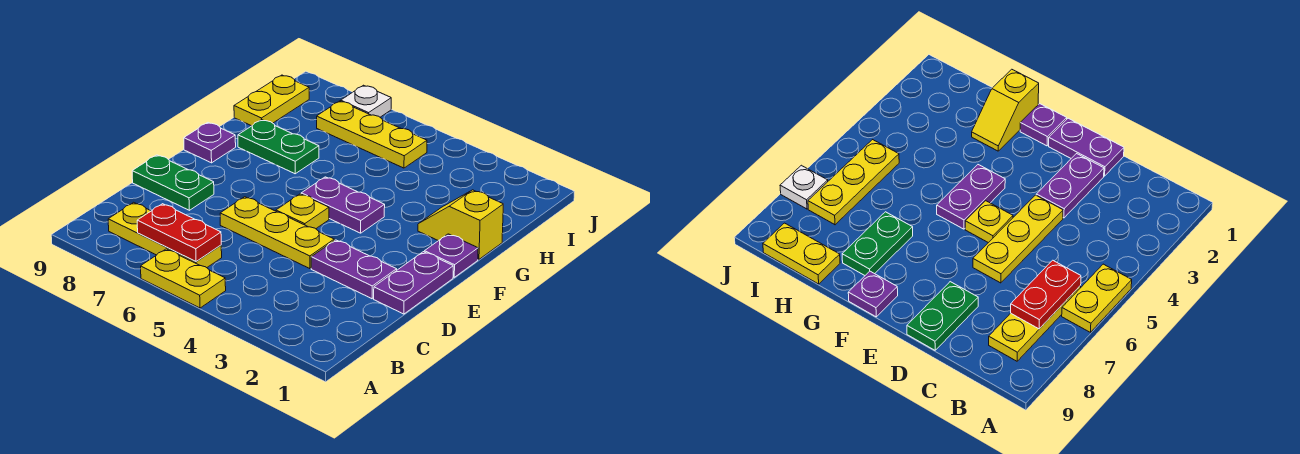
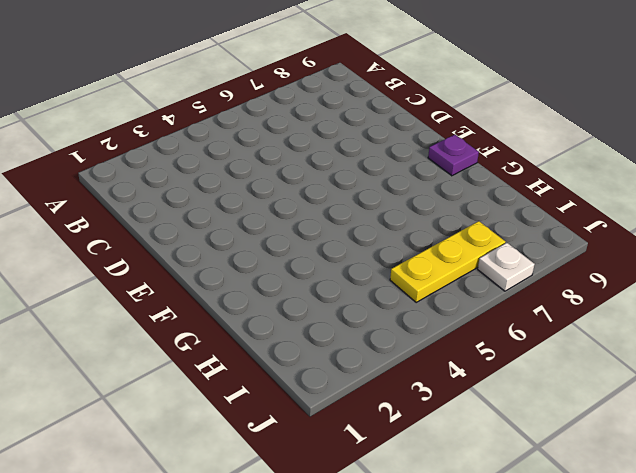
none -> yellow plate A5:A6 level 1
none -> yellow plate B6:B8 level 1
none -> purple plate D1:E1 level 1

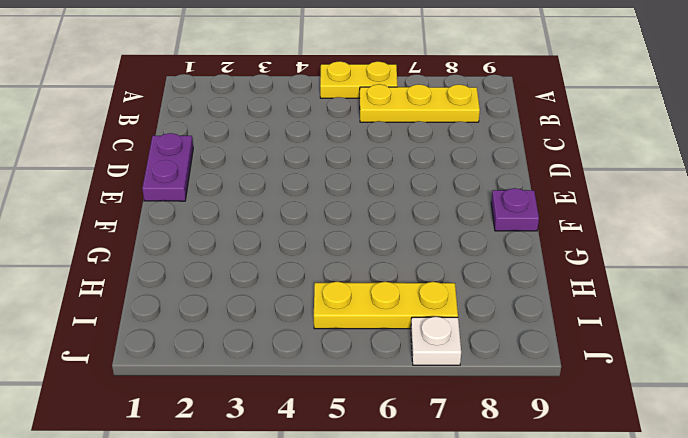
none -> purple plate D2:D3 level 1
none -> yellow plate D4:D6 level 1
none -> green plate D8:D9 level 1

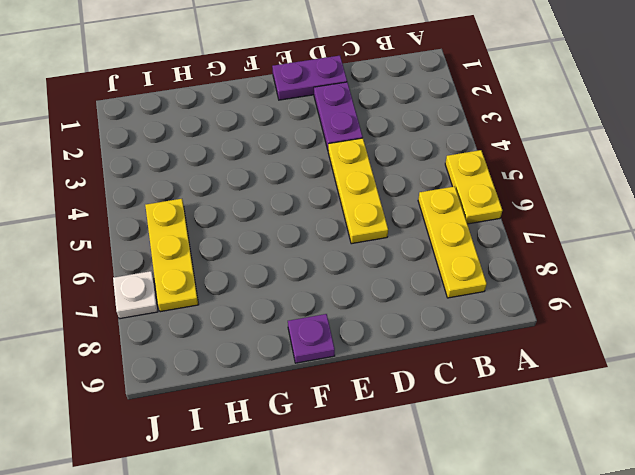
none -> green plate D8:D9 level 1
none -> yellow plate E5 level 1
none -> purple plate F1 level 1

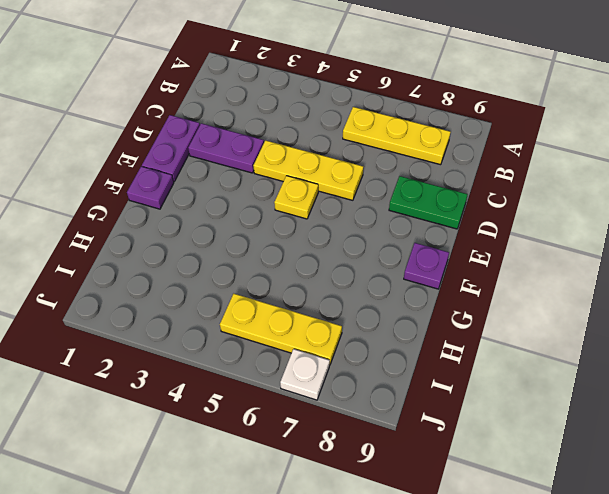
none -> yellow plate A5:A6 level 1
none -> purple plate F4:F5 level 1
none -> yellow slope G1:G2 level 1 top 1

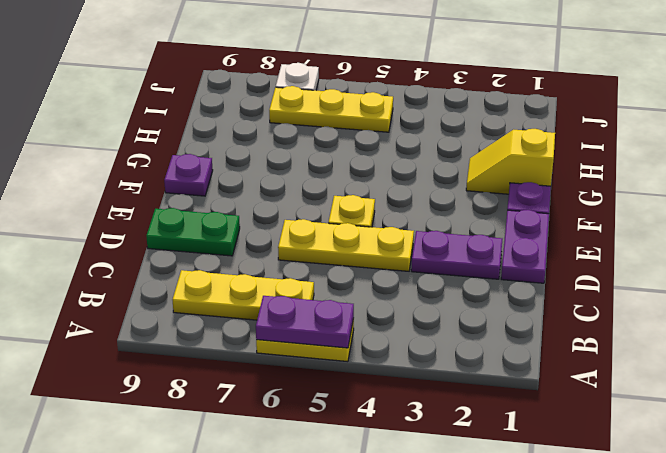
purple plate A5:A6 level 2 -> purple plate F4:F5 level 1
none -> green plate G7:G8 level 1
none -> yellow plate H9:I9 level 1
none -> red plate B6:B7 level 2

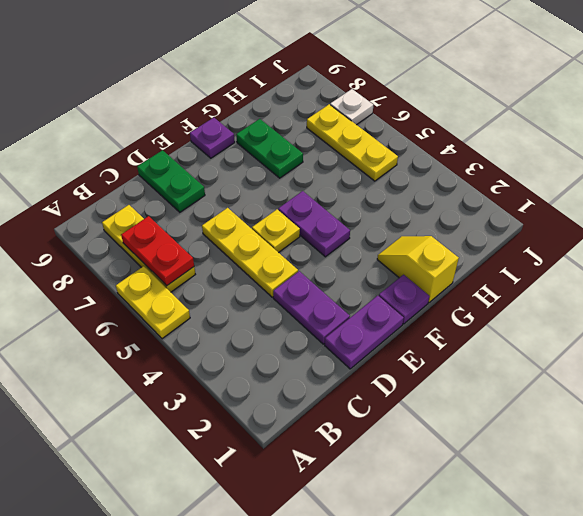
none -> yellow plate H9:I9 level 1

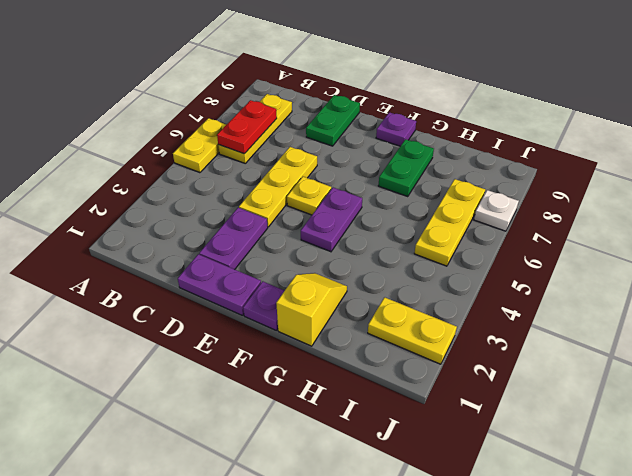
yellow plate I2:J2 level 1 -> yellow plate H9:I9 level 1

